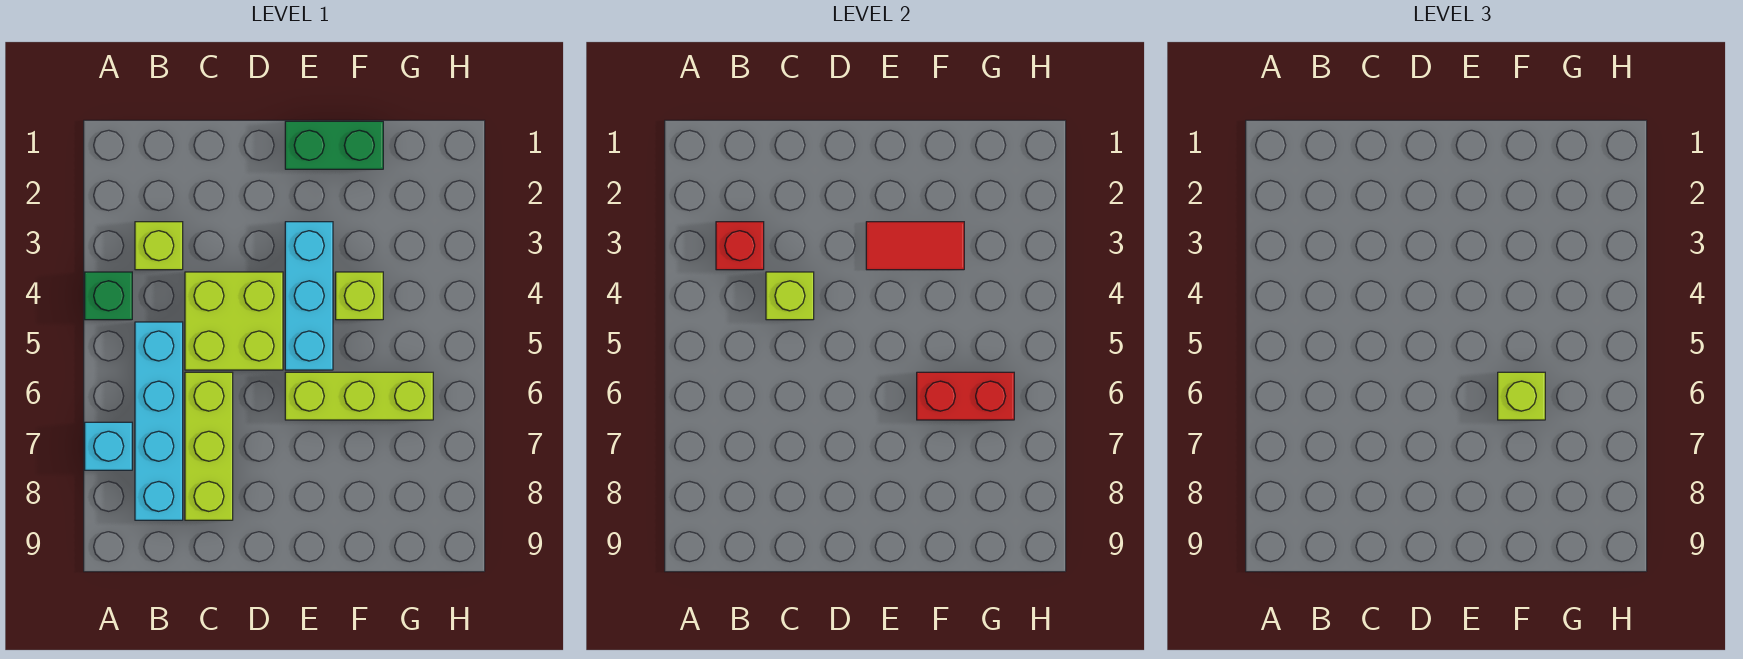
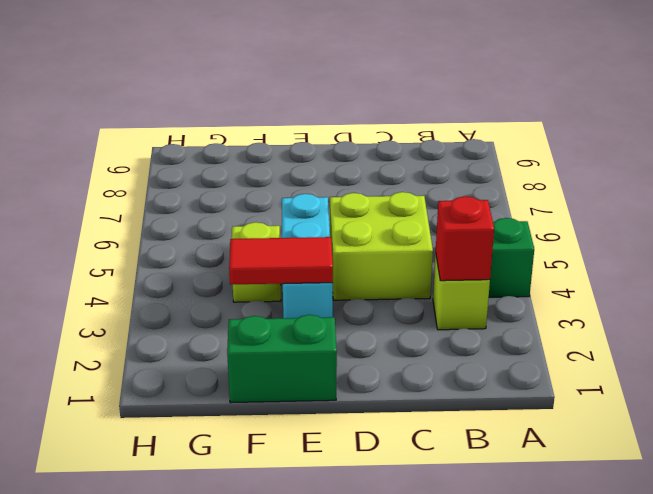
none -> cyan brick A7 level 1
none -> cyan brick B5:B8 level 1
none -> lime brick C6:C8 level 1

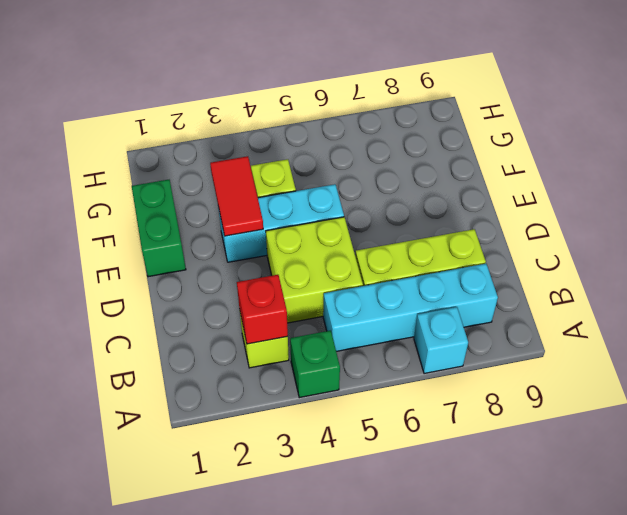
none -> lime brick E6:G6 level 1
none -> lime brick C4 level 2
none -> red brick F6:G6 level 2

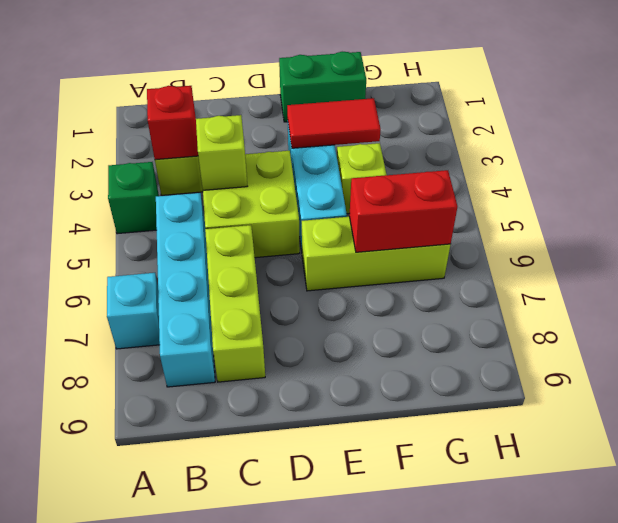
none -> lime brick F6 level 3

